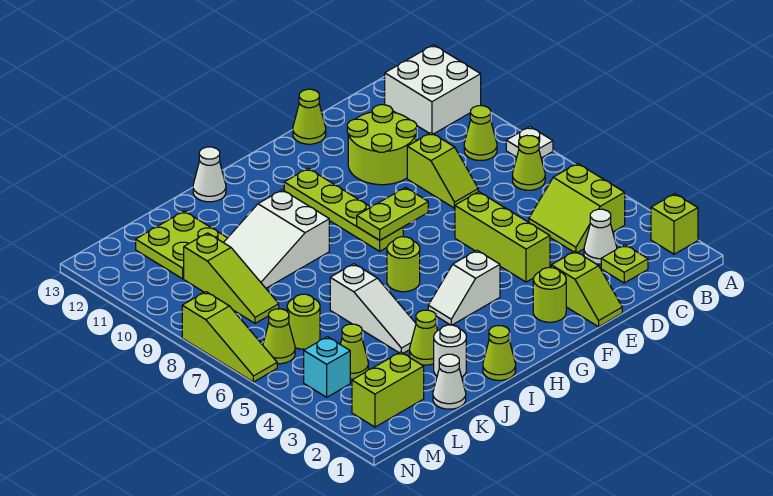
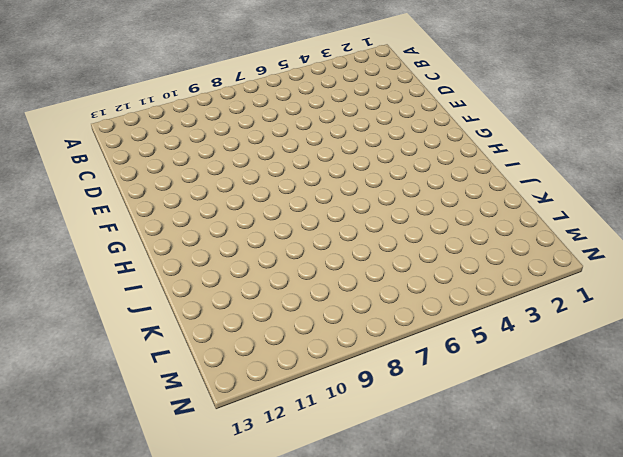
none -> lime brick A2 level 1
none -> white plate A8 level 1
none -> white brick A11:B12 level 1
none -> lime slope B4:C5 level 1 top B

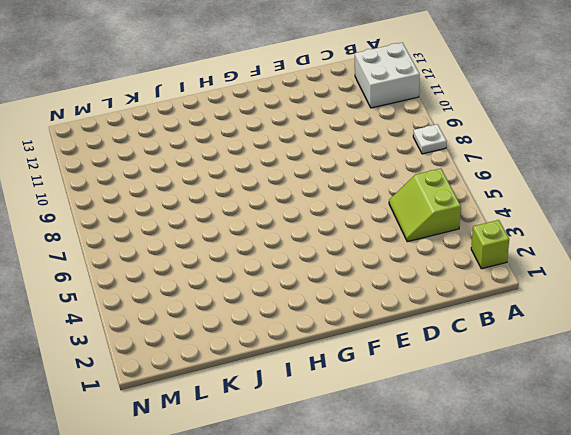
none -> lime cone B7 level 1
none -> lime cone B9 level 1
none -> lime plate C2 level 1
none -> white cone C3 level 1

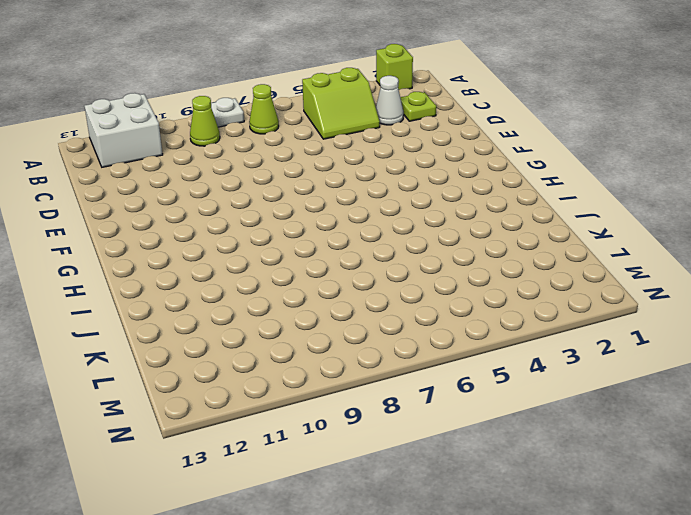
none -> lime slope D8:D9 level 1 top 9
none -> lime round brick D10:E11 level 1
none -> lime slope E1:E2 level 1 top 2
none -> lime brick E4:E6 level 1

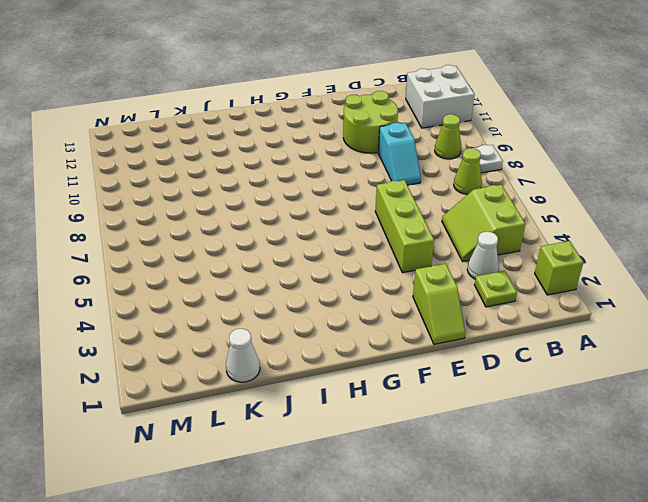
cyan slope D8:D9 level 1 top 9 -> lime slope D8:D9 level 1 top 9
none -> lime cone E13 level 1
none -> lime round brick F2 level 1
none -> white slope G4:H4 level 1 top G
none -> lime plate G8:G11 level 1

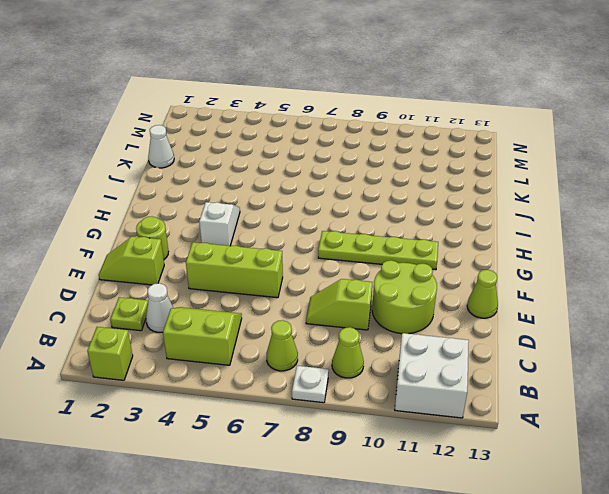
none -> lime round brick H6 level 1
none -> lime cone I1 level 1
none -> white slope I9:K10 level 1 top I
none -> white cone I13 level 1

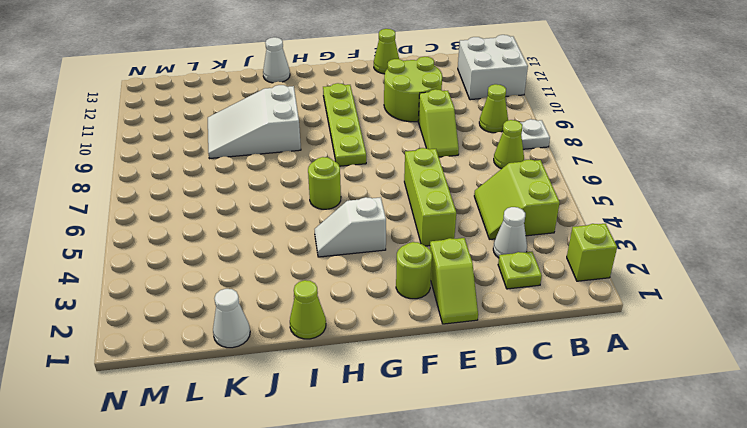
none -> white round brick J2 level 1
none -> lime cone J3 level 1
none -> white slope J4:J6 level 1 top 6
none -> lime plate K11:L12 level 1

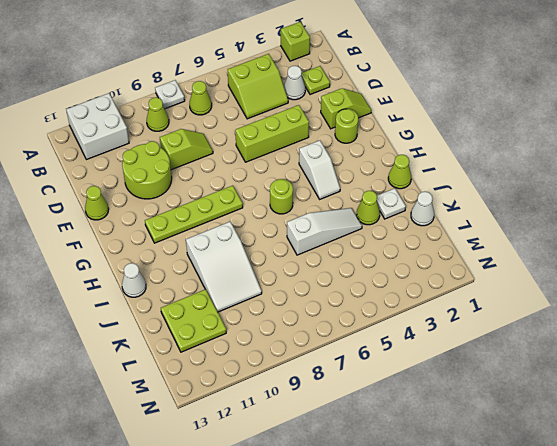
white plate J2 level 1 -> white round brick J2 level 1
none -> lime brick L2:M2 level 1
none -> lime cone L4 level 1
none -> lime round brick L6 level 1
none -> lime slope L8:L10 level 1 top 10

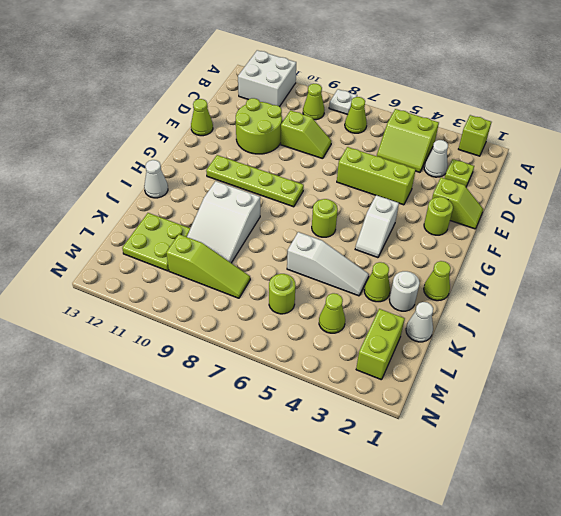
none -> cyan brick M4 level 1
none -> lime cone M6 level 1
none -> lime slope N6:N8 level 1 top 8
none -> lime plate F8:G8 level 2

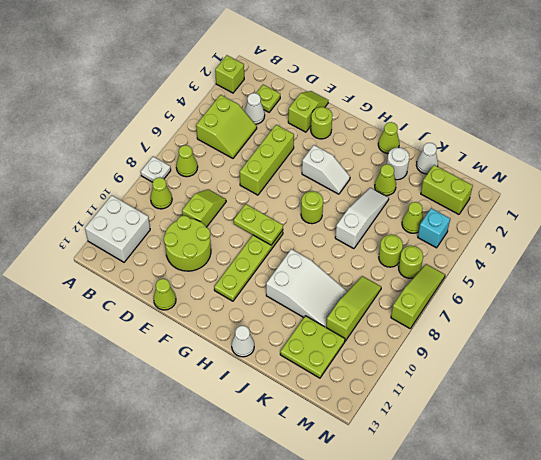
lime round brick M6 level 1 -> lime cone M6 level 1

